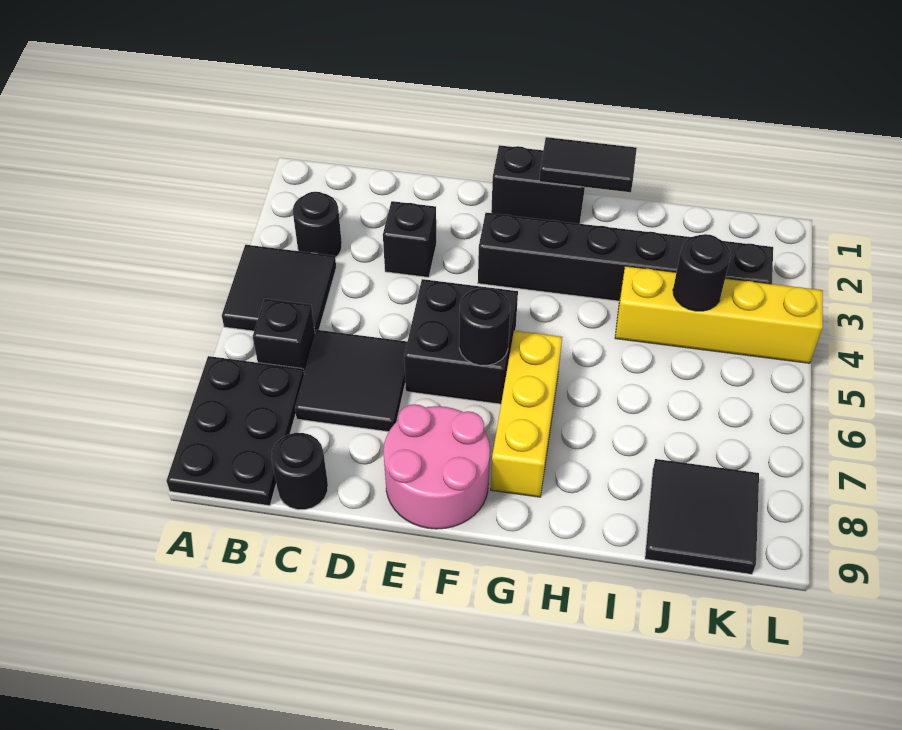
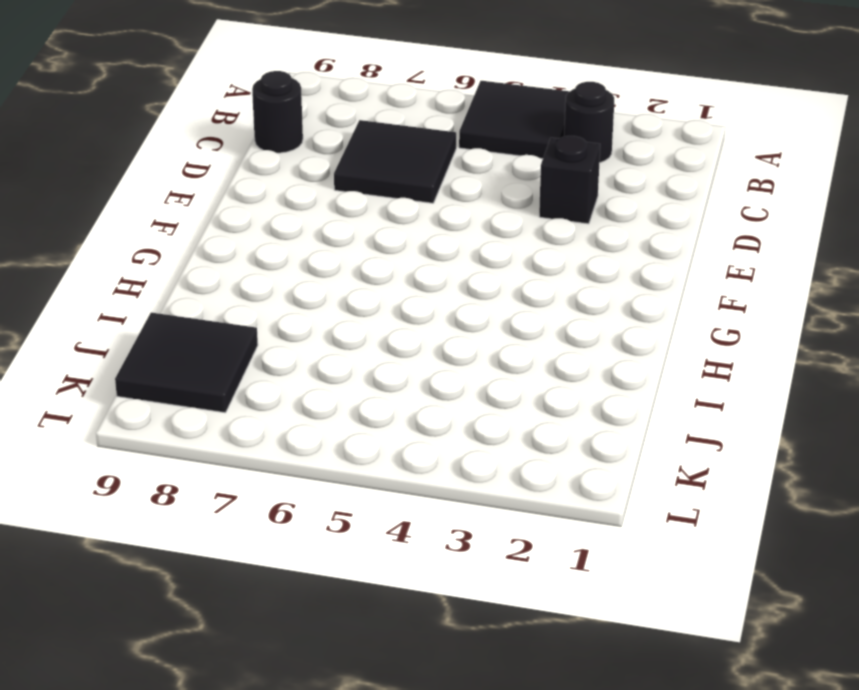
none -> black plate A7:B9 level 1
none -> black brick B6 level 1
none -> black brick E5:F6 level 1

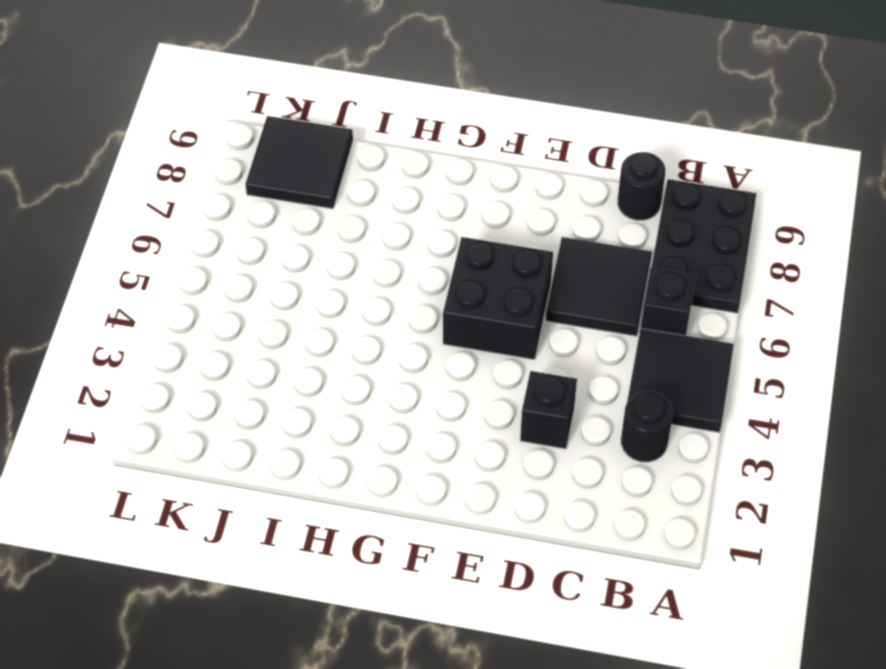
none -> pink round brick E8:F9 level 1
none -> black brick F1:G1 level 1
none -> black brick F3:K3 level 1

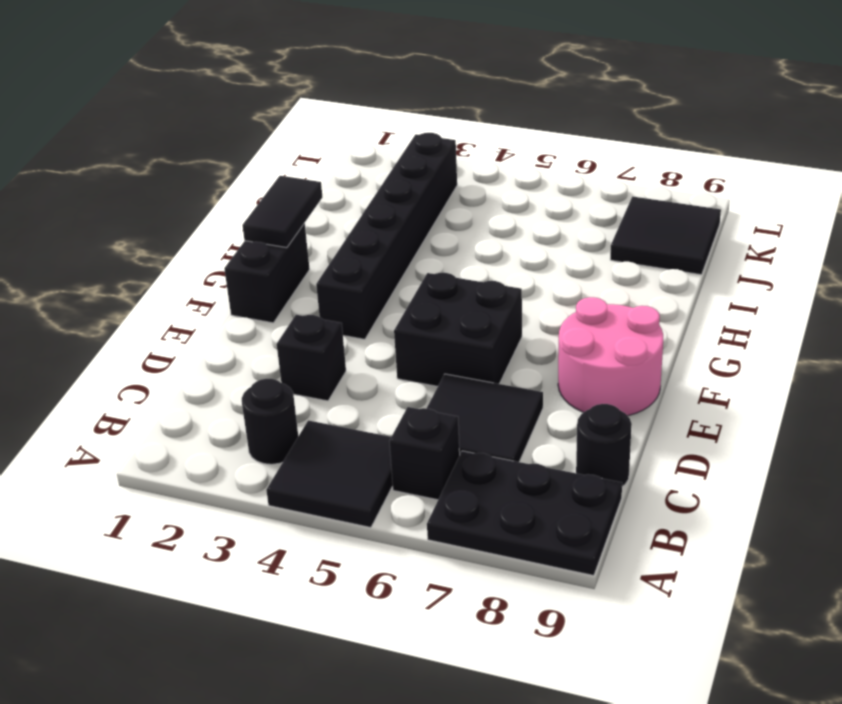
none -> yellow brick G6:G8 level 1
none -> yellow brick I4:L4 level 1
none -> black round brick F6 level 2

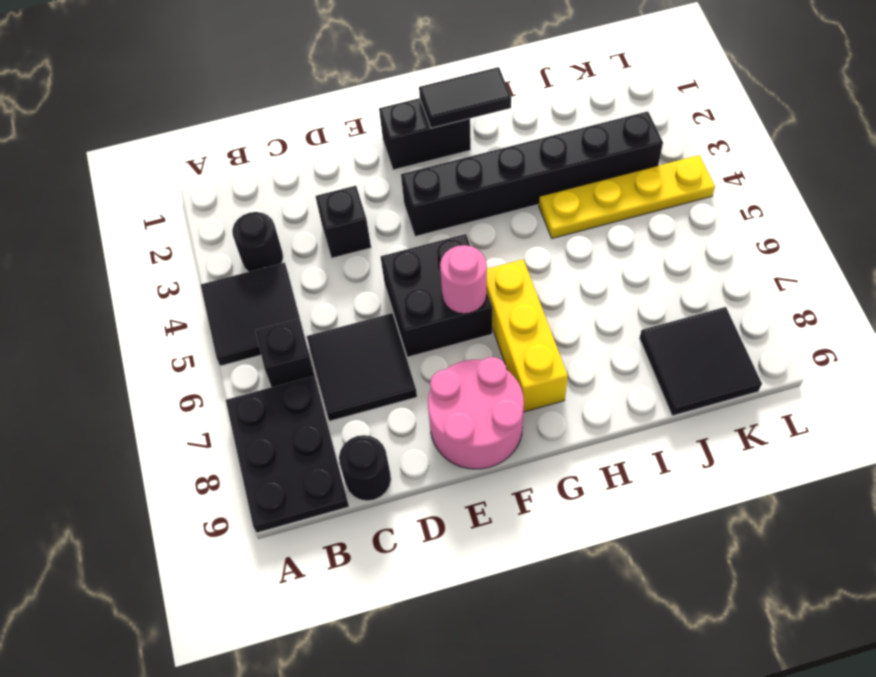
pink round brick F6 level 2 -> black round brick F6 level 2
yellow plate I4:L4 level 1 -> yellow brick I4:L4 level 1
none -> black round brick J4 level 2

